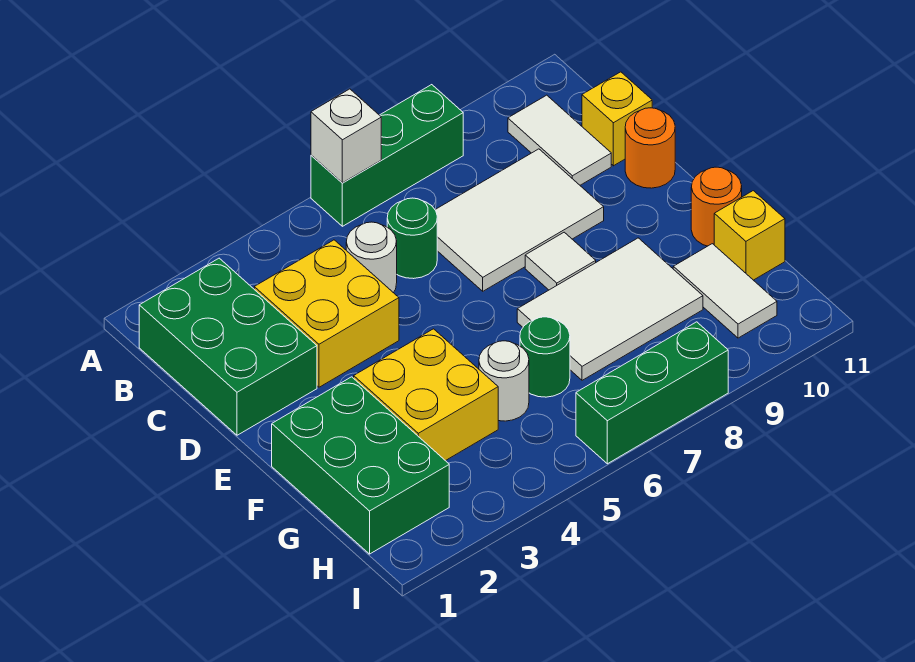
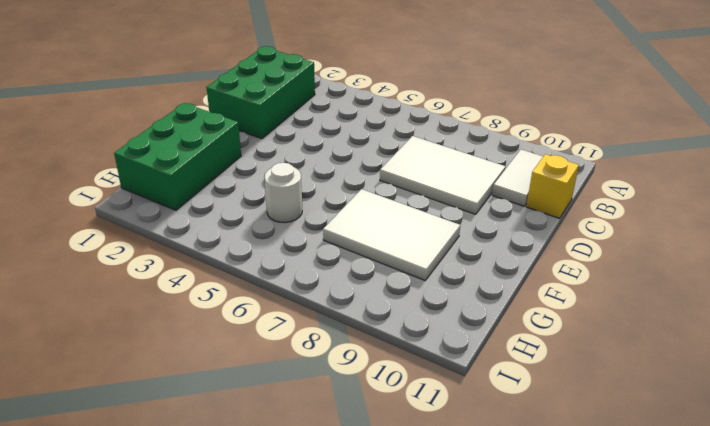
none -> green brick A6:A8 level 1
none -> yellow brick C3:D4 level 1
none -> white round brick C5 level 1

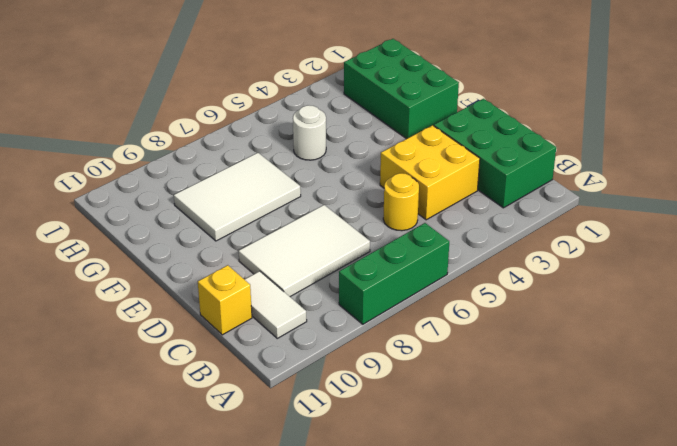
yellow round brick C5 level 1 -> white round brick C5 level 1
none -> green round brick C6 level 1
none -> orange round brick D11 level 1
none -> white tile E8 level 1

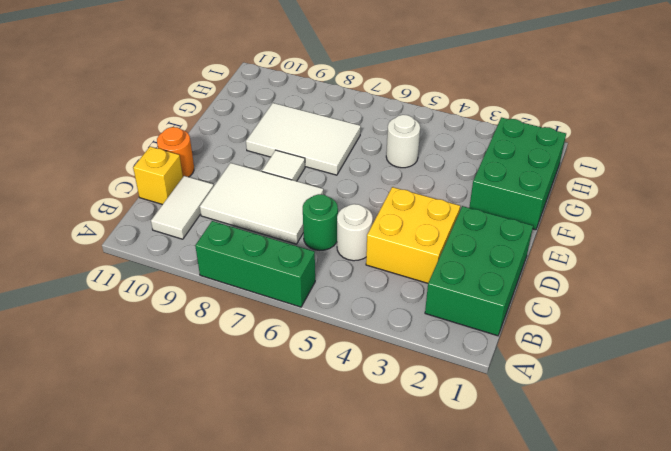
none -> yellow brick F3:G4 level 1
none -> orange round brick F11 level 1
none -> green round brick G6 level 1

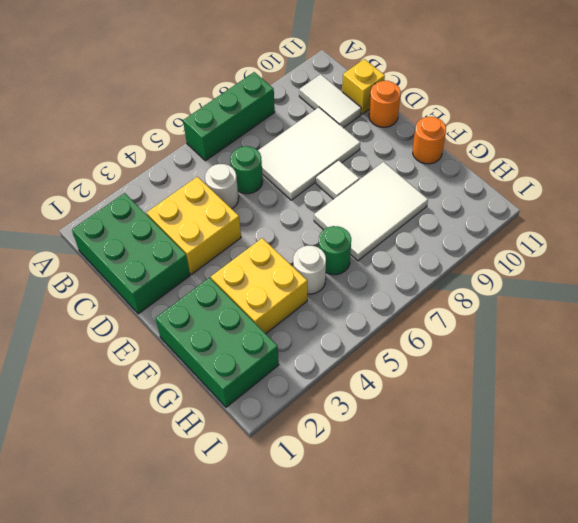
none -> white tile G10:H10 level 1
none -> yellow brick G11 level 1
none -> green brick I6:I8 level 1

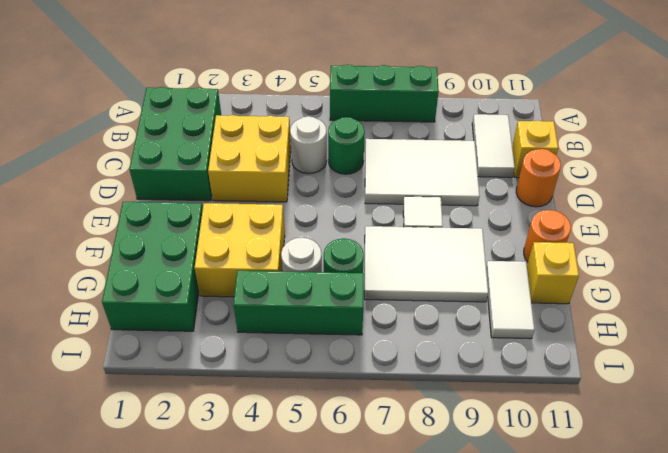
green brick H4:H6 level 1 -> green brick I6:I8 level 1
none -> white brick A6 level 2

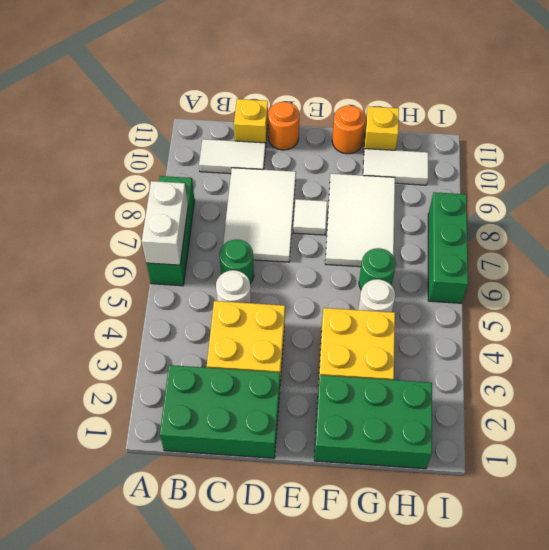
white brick A6:A7 level 2 -> white brick A6 level 2

